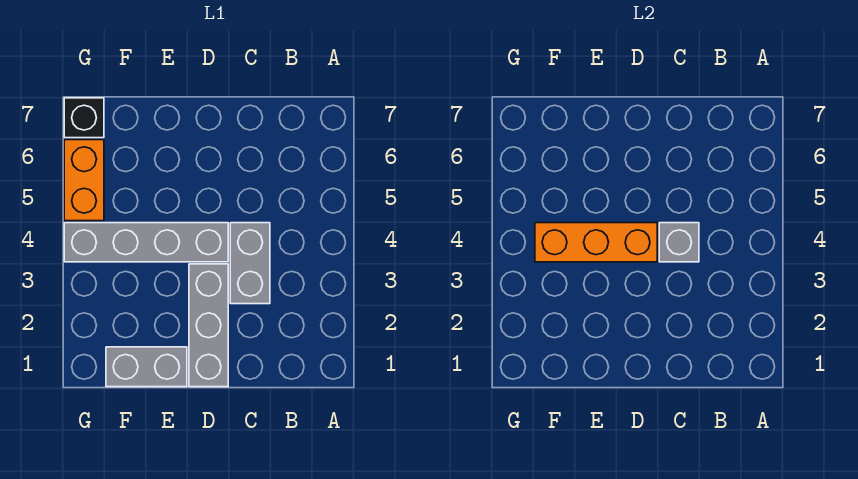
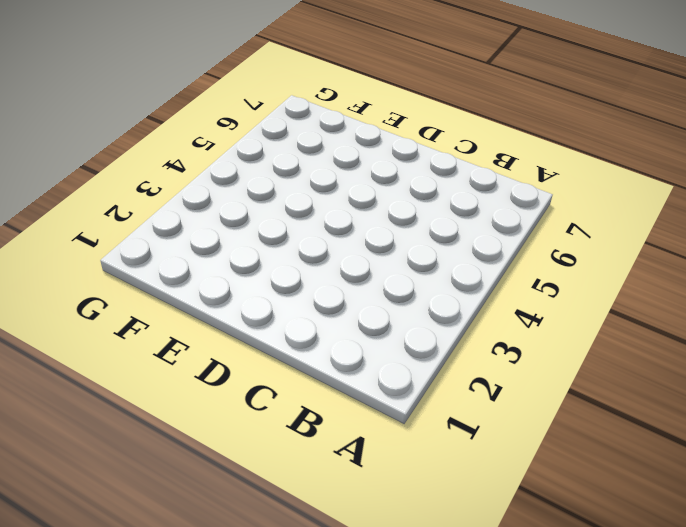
none -> grey brick C3:C4 level 1
none -> grey brick D1:D3 level 1

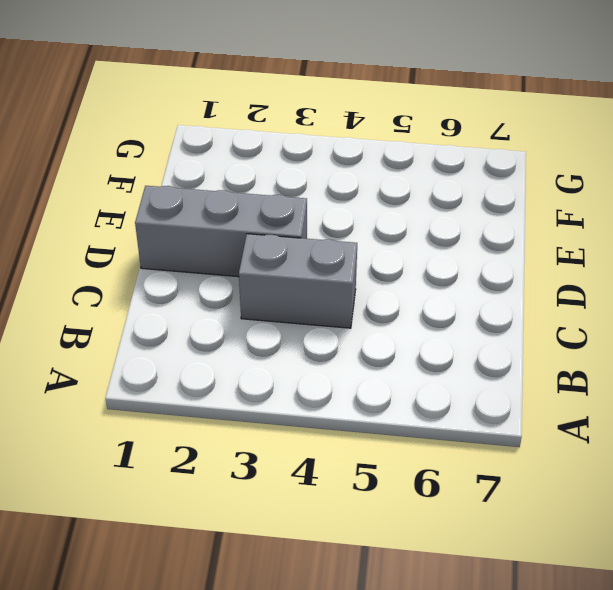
none -> grey brick D4:G4 level 1
none -> grey brick E1:F1 level 1

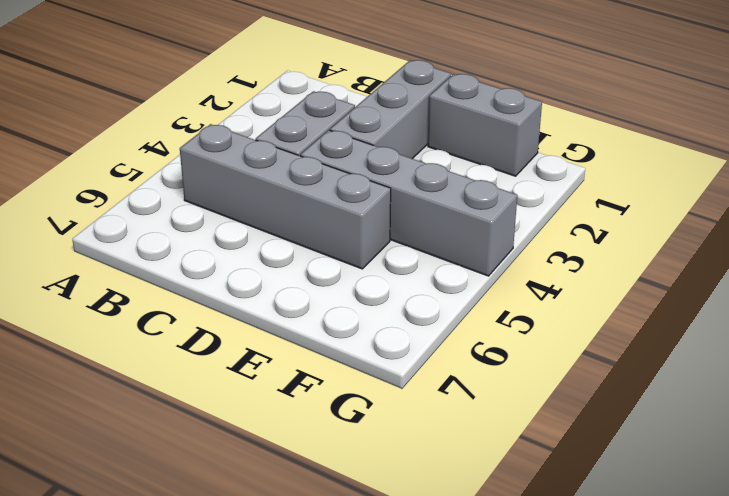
grey brick B5:E5 level 1 -> none
none -> orange brick G5:G6 level 1
none -> black brick G7 level 1

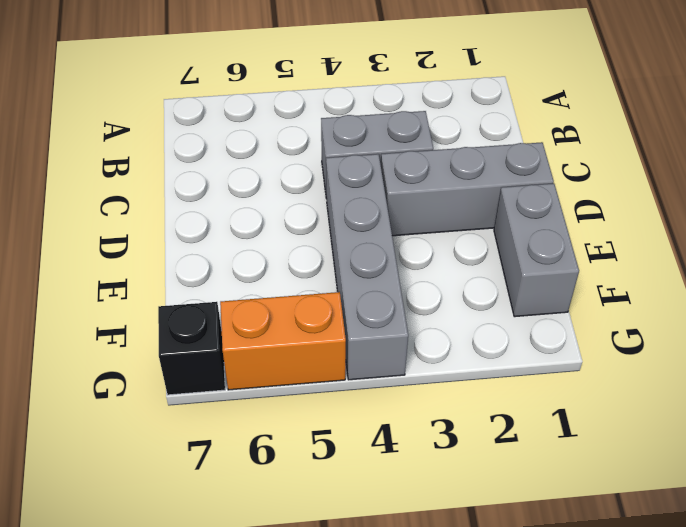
none -> grey brick C4 level 2
none -> orange brick D4:F4 level 2

